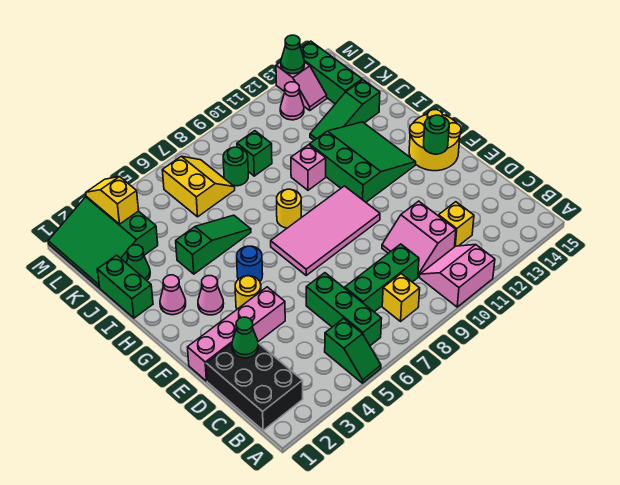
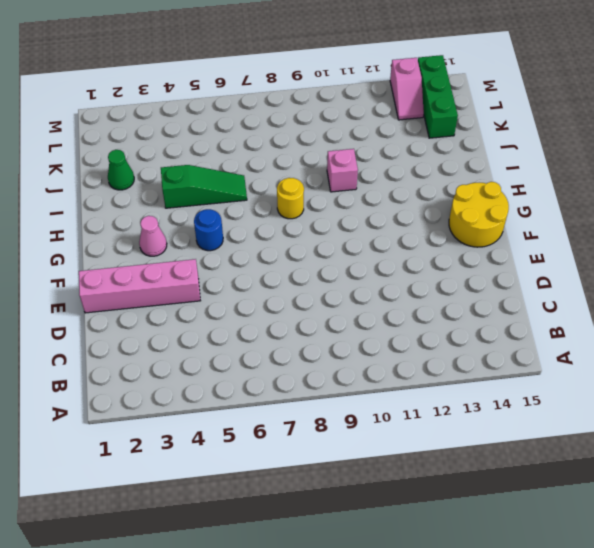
none -> green slope A5:B5 level 1 top B
none -> pink slope A10:B11 level 1 top A
none -> black brick B1:D2 level 1
none -> green brick B6:D6 level 1

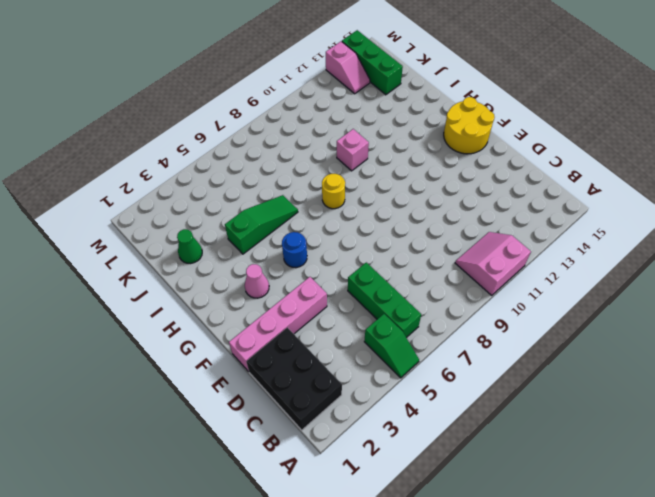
none -> yellow brick B8 level 1
none -> green brick C7:C9 level 1
none -> pink slope C10:D11 level 1 top 11
none -> yellow brick C12 level 1

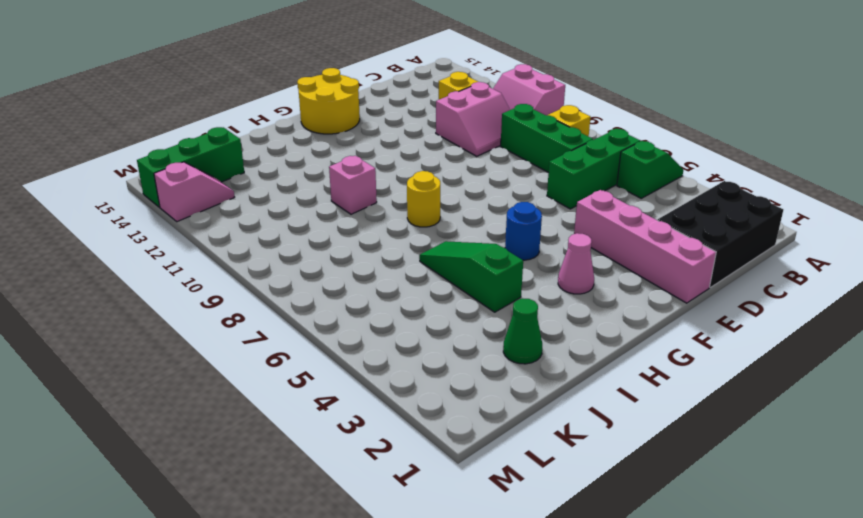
none -> yellow round brick F4 level 1
none -> pink tile F7:G10 level 1
none -> green slope G11:I13 level 1 top 11
none -> pink cone H2 level 1

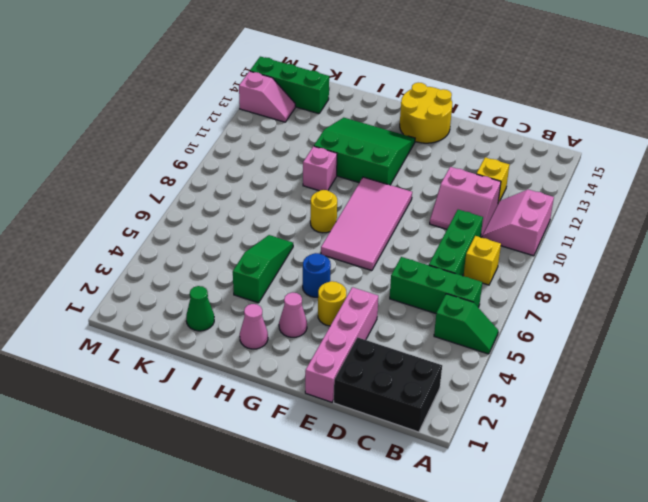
none -> green brick I1:J1 level 1
none -> green slope J12:J14 level 1 top 14
none -> green slope K1:M3 level 1 top 3
none -> yellow slope K6:L7 level 1 top 6

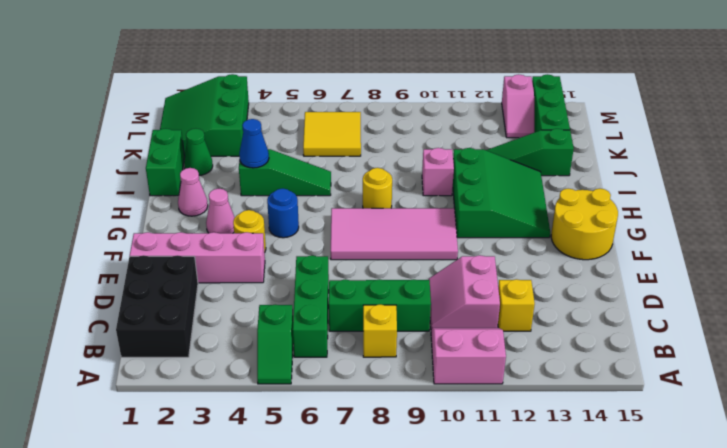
blue cone I4 level 2 -> none
yellow tile K6:L7 level 1 -> yellow slope K6:L7 level 1 top 6
none -> green round brick K8 level 1
none -> green brick K9 level 1
none -> pink cone L12 level 1
none -> green cone D2 level 2

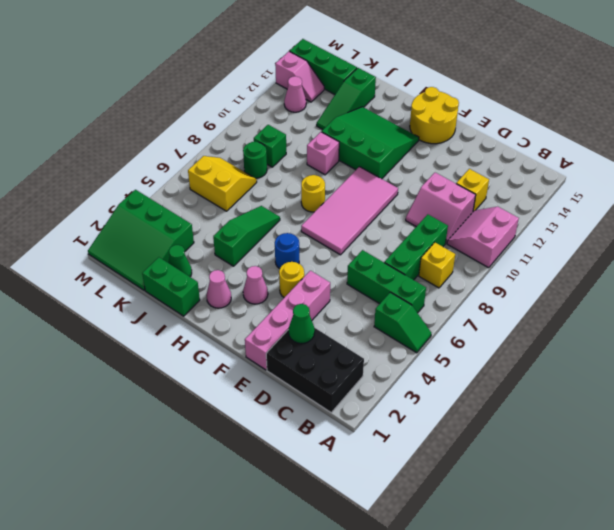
none -> green round brick F14 level 2
none -> yellow slope L3:M3 level 2 top L
none -> green cone M13 level 2

